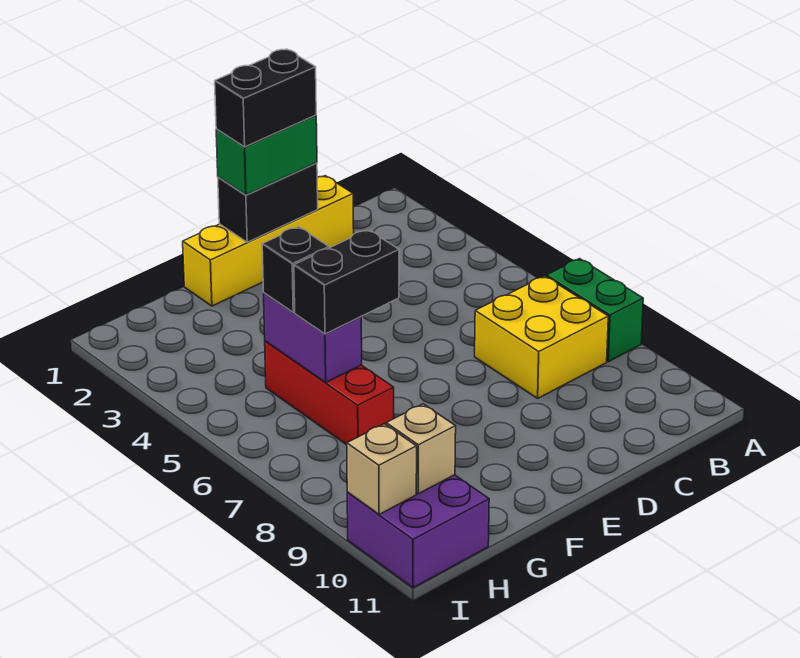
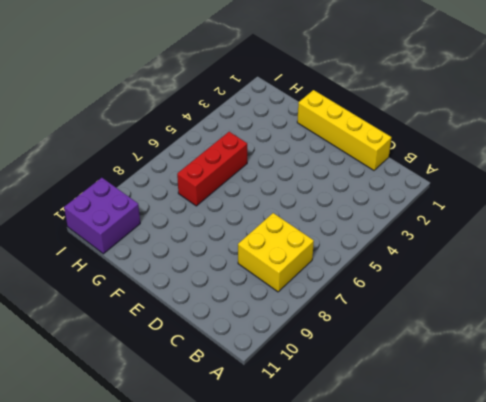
none -> green brick A7:A8 level 1
none -> black brick D1:E1 level 2
none -> purple brick G5:G6 level 2

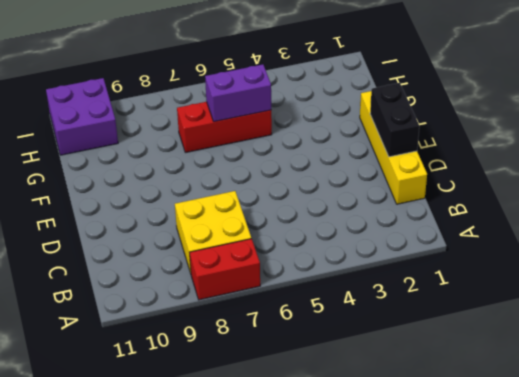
red brick A7:A8 level 1 -> green brick A7:A8 level 1
none -> tan brick H10 level 2
none -> tan brick I10 level 2
none -> green brick D1:E1 level 3

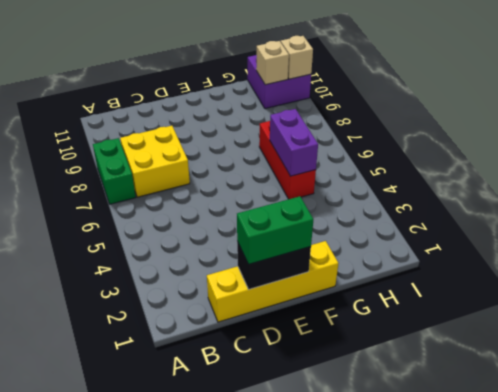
none -> black brick F6:G6 level 3
none -> black brick G5 level 3
none -> black brick D1:E1 level 4

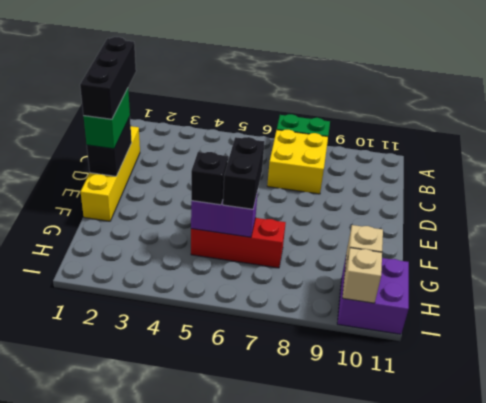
black brick C1:E1 level 4 -> black brick D1:E1 level 4

